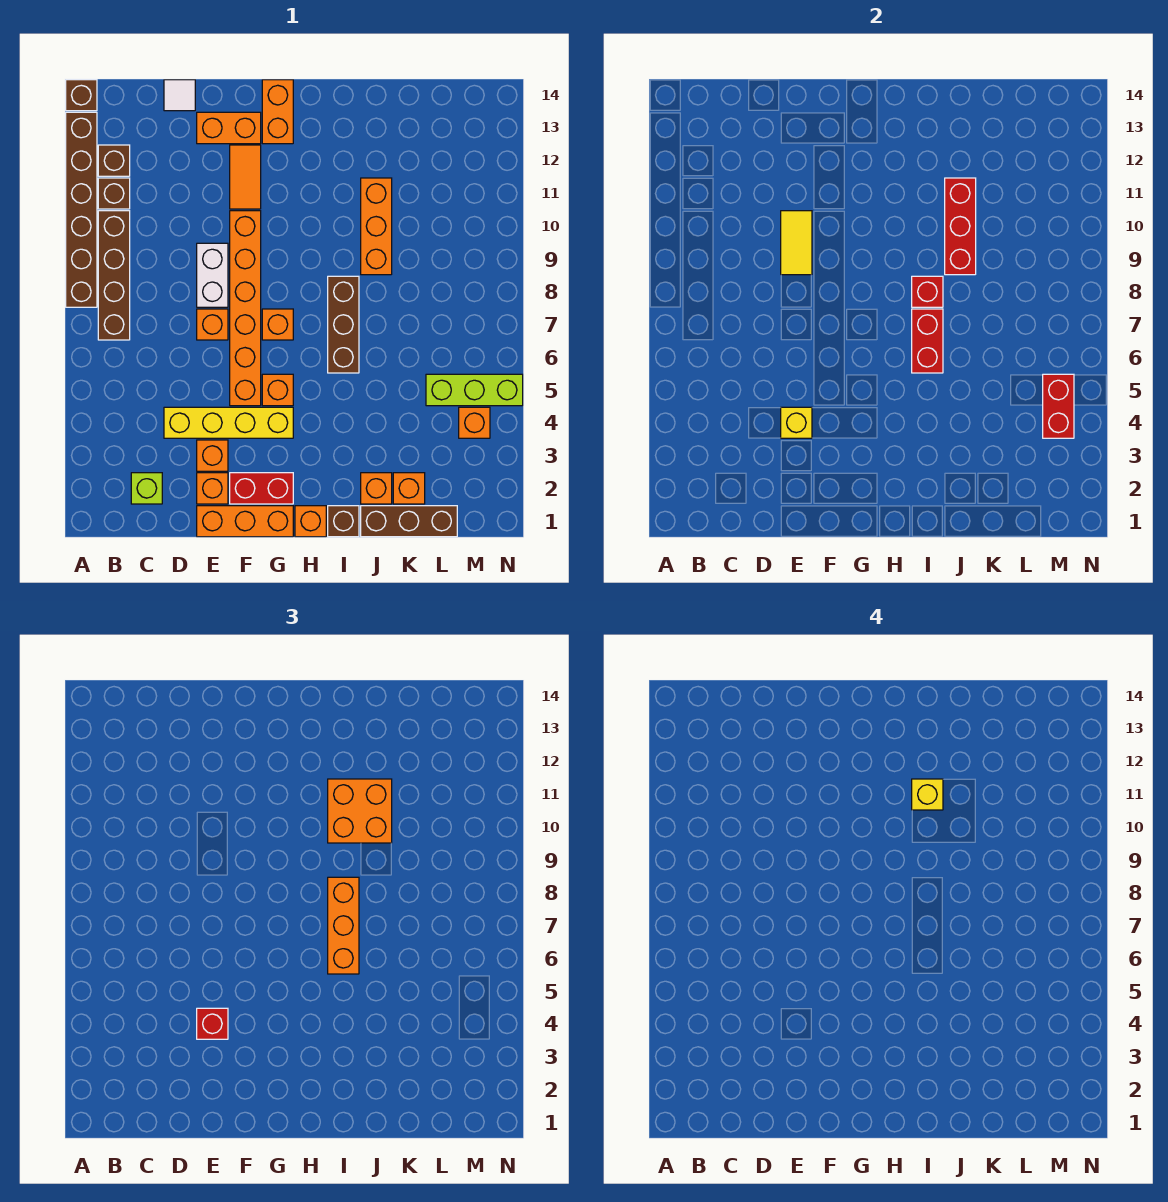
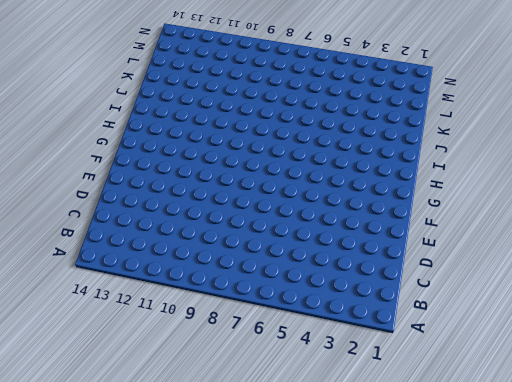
none -> brown brick A8:A13 level 1
none -> brown brick A14 level 1
none -> brown brick B7:B10 level 1
none -> brown brick B11 level 1

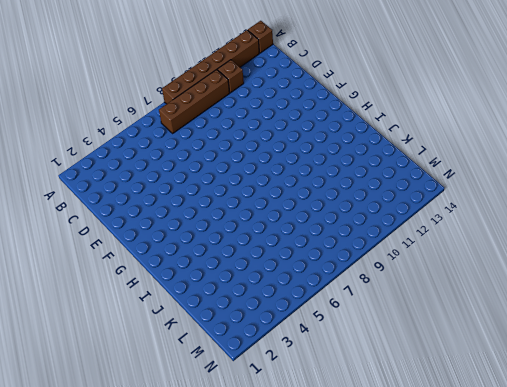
none -> brown brick B12 level 1
none -> lime brick C2 level 1
none -> yellow brick D4:G4 level 1
none -> white tile D14 level 1

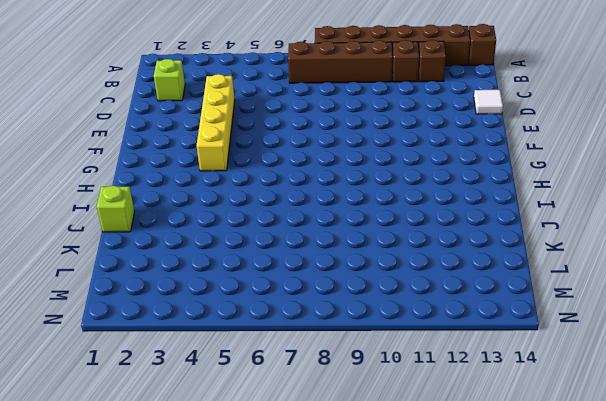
lime brick J1 level 1 -> brown brick J1:L1 level 1
none -> orange brick E1:G1 level 1
none -> orange brick E2 level 1
none -> orange brick E3 level 1
none -> orange brick E7 level 1

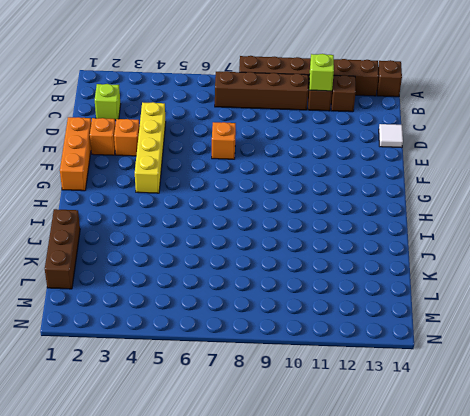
lime brick B11 level 2 -> none
none -> white brick E8:E9 level 1
none -> orange brick E13:F13 level 1
none -> red brick F2:G2 level 1
none -> orange brick F5:F10 level 1

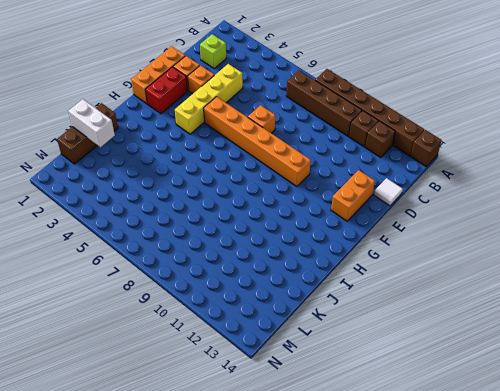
white brick K1:K2 level 2 -> white brick E8:E9 level 1
none -> orange tile F11:F12 level 1
none -> orange brick G5 level 1
none -> orange brick G7 level 1
none -> orange brick G13:G14 level 1

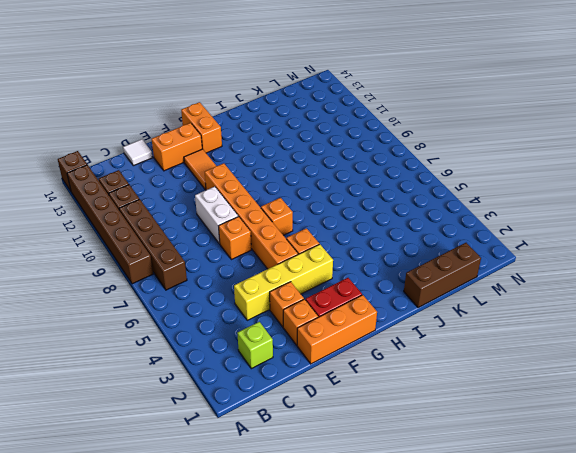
none -> orange brick H1 level 1
none -> brown brick I1 level 1
none -> brown brick I6:I8 level 1
none -> orange brick J2 level 1

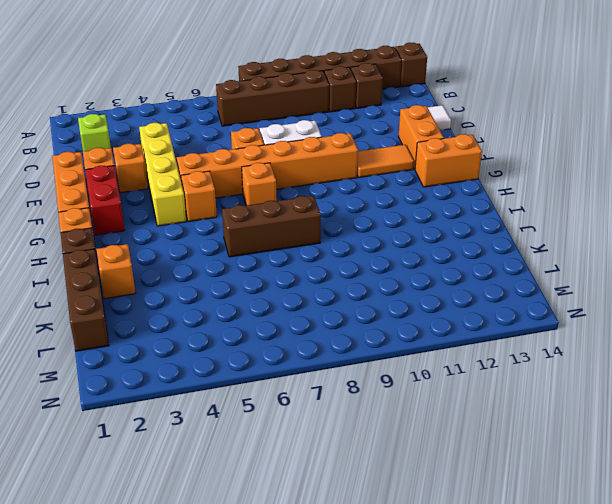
none -> orange brick J9:J11 level 1
none -> orange brick K2 level 1
none -> lime brick L5:N5 level 1
none -> orange brick M4 level 1

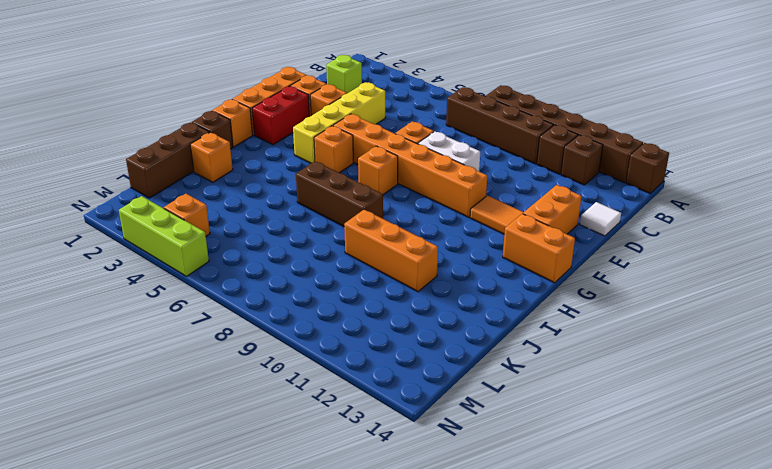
lime brick N3:N5 level 1 -> lime brick L5:N5 level 1
none -> orange brick K2 level 1
none -> yellow brick E4 level 2
none -> yellow tile E9:E10 level 2
none -> red brick I6:I7 level 2

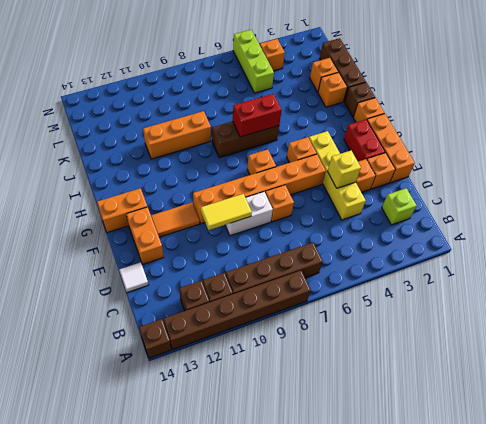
none -> red brick I8 level 2
none -> red brick J9:J11 level 2
none -> red brick M4:M5 level 2
none -> red brick E4 level 3

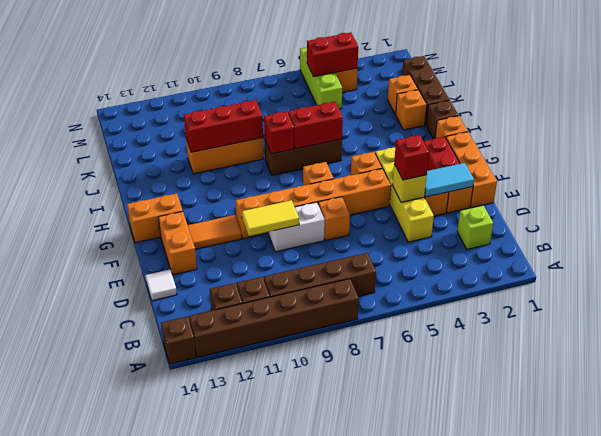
cyan tile E2:E3 level 2 -> none
none -> orange brick I6:I8 level 3
none -> orange brick I10:J11 level 3
none -> yellow brick I11 level 4

